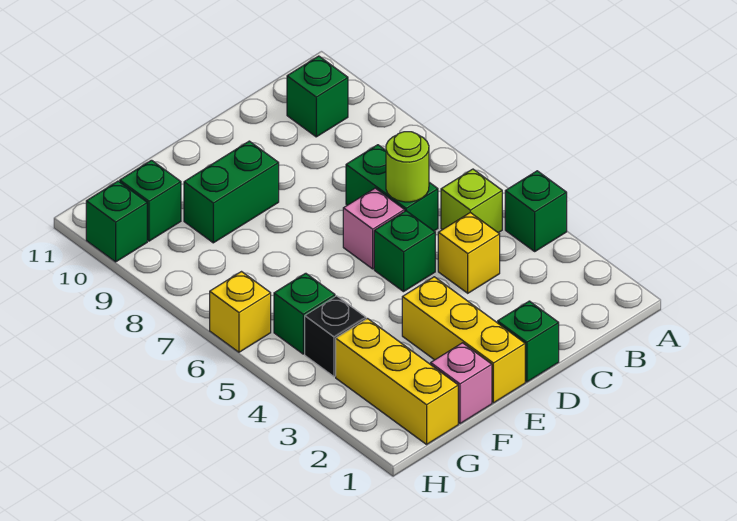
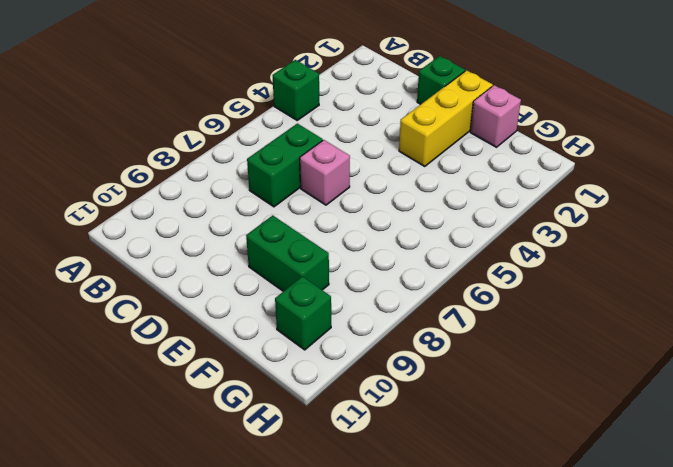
none -> lime brick B5 level 1
none -> green brick B10 level 1
none -> yellow brick C4 level 1

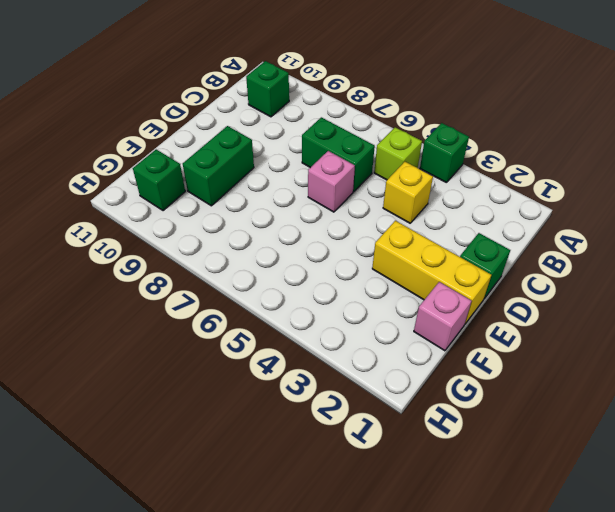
none -> green brick D5 level 1
none -> yellow brick G1:G3 level 1
none -> black brick G4 level 1

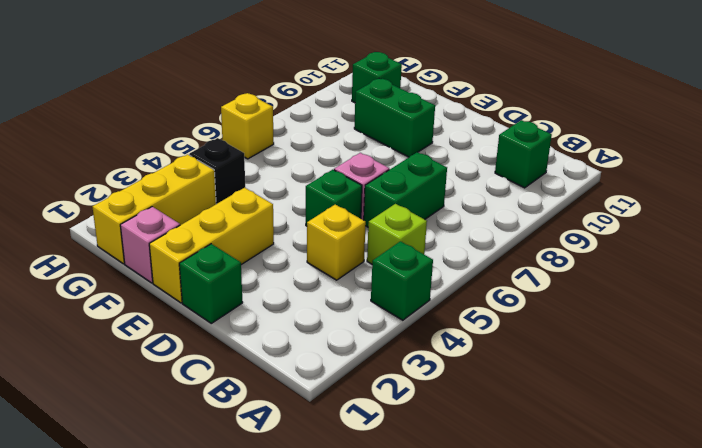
none -> green brick G5 level 1
none -> green brick H10 level 1
none -> lime round brick C6 level 2

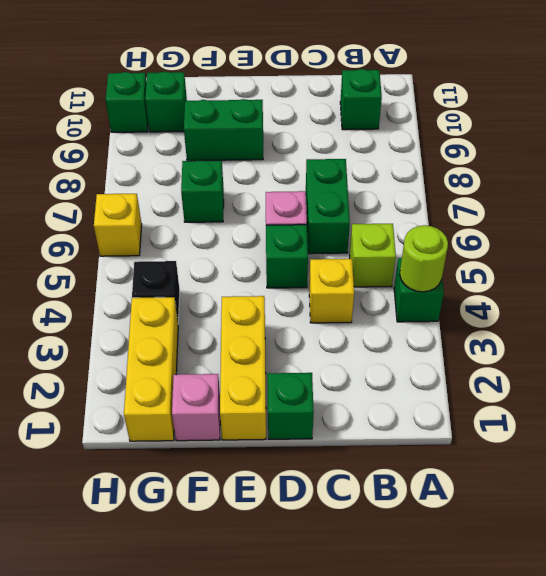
lime round brick A4 level 2 -> lime round brick C6 level 2
green brick F7 level 1 -> green brick G5 level 1

